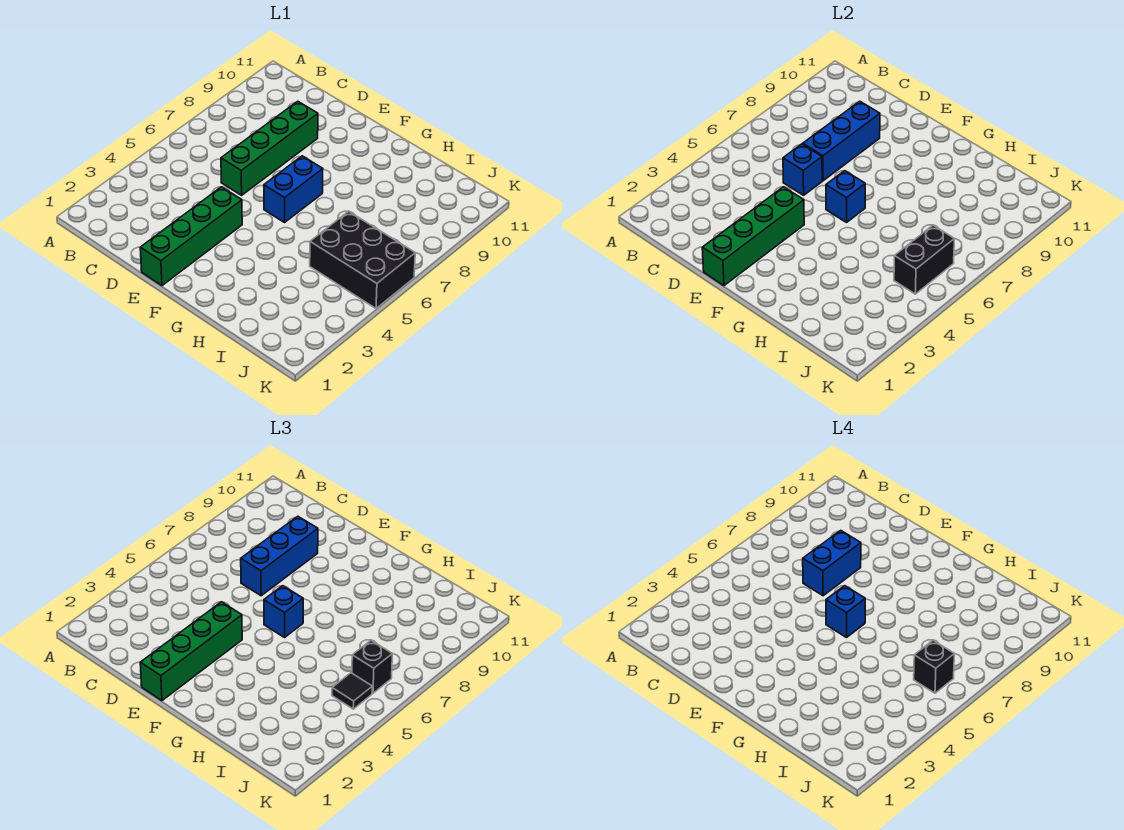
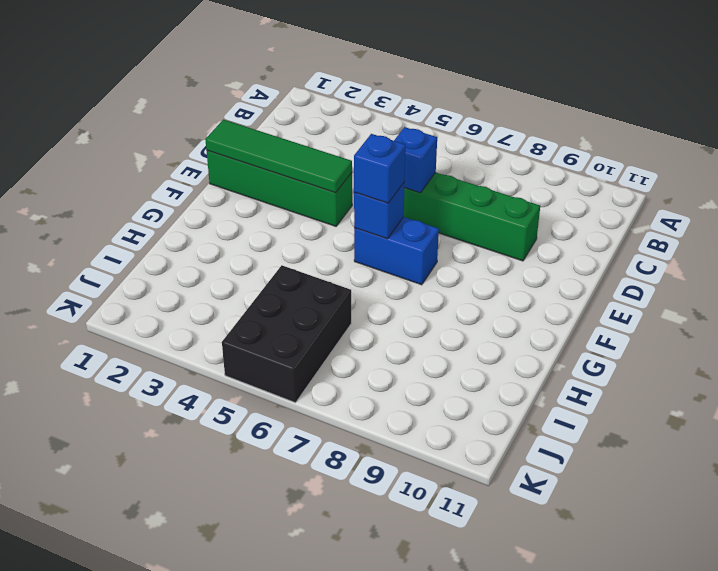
green tile E1:E4 level 2 -> green brick E1:E4 level 2
none -> blue brick D7:D9 level 2
none -> black brick J5:J6 level 2
none -> blue brick D7:D9 level 3

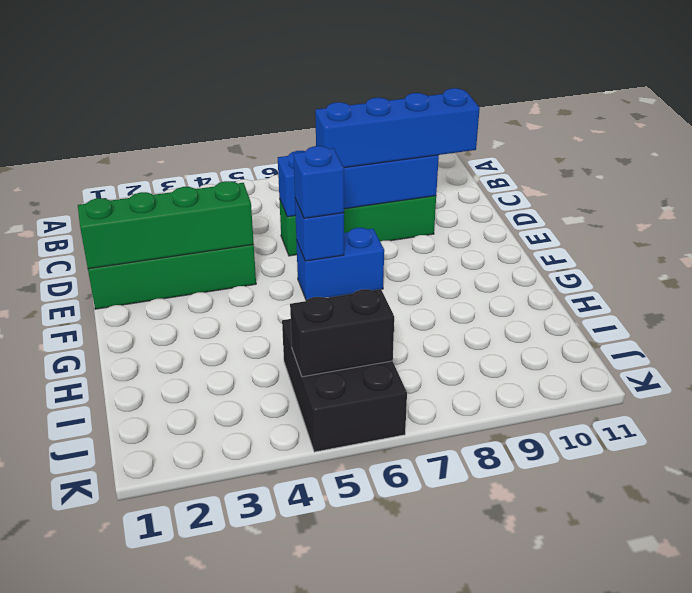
blue brick D7:D10 level 3 -> blue brick D7:D9 level 3
none -> green brick E1:E4 level 3
none -> black tile J5 level 3
none -> black brick J6 level 3

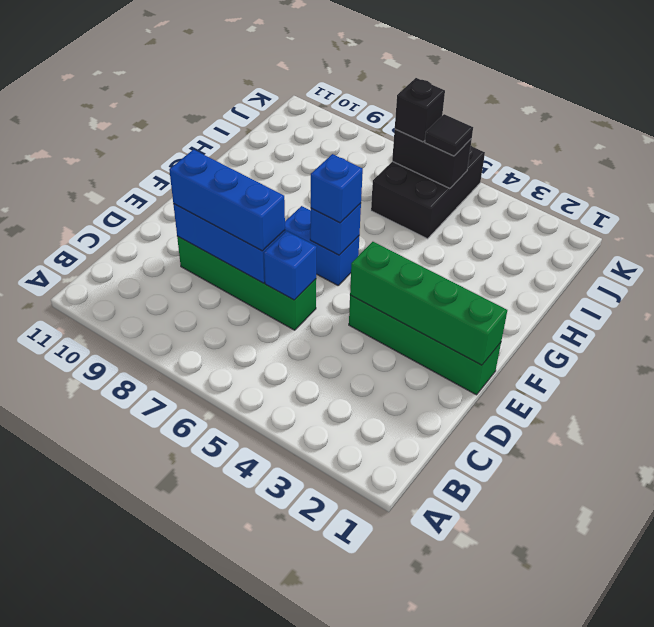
none -> green brick E1:E4 level 3
none -> blue brick D7:D8 level 4
none -> blue brick F6 level 4

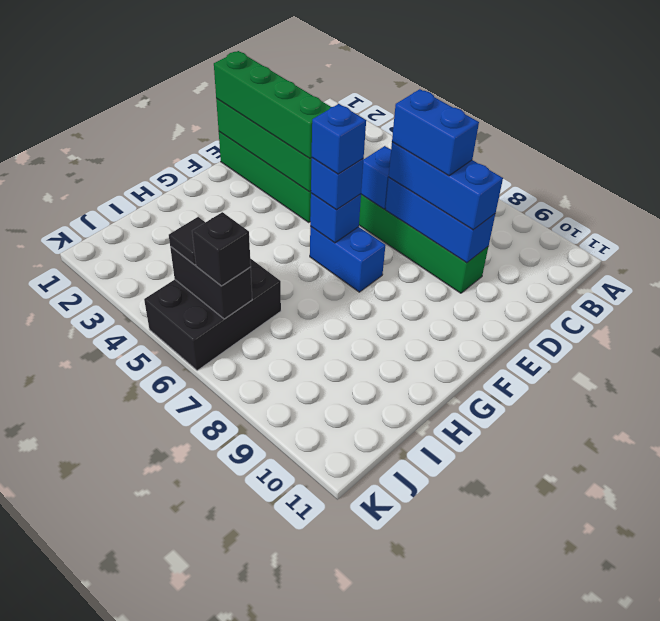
none -> black brick J6 level 4

